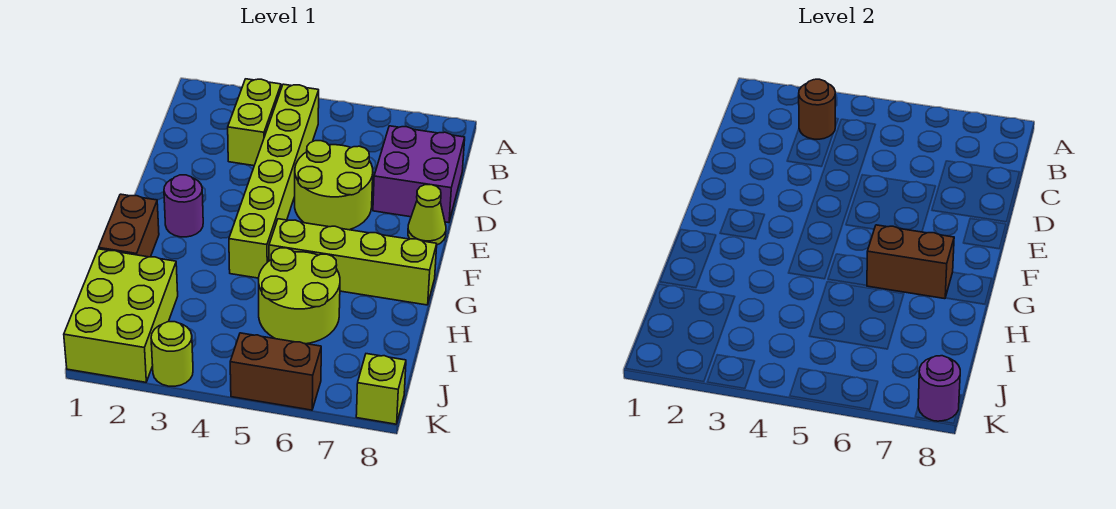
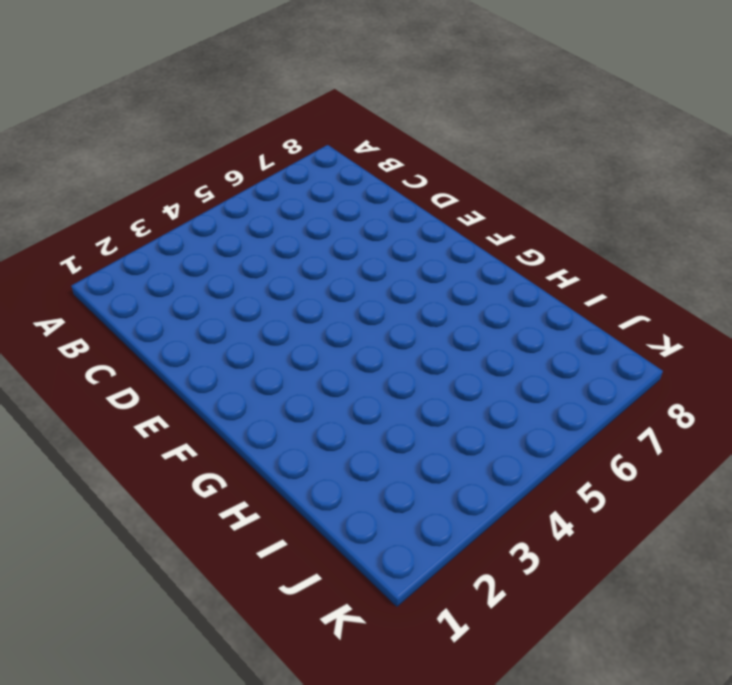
none -> lime brick B3:C3 level 1
none -> lime brick B4:G4 level 1
none -> purple brick C7:D8 level 1

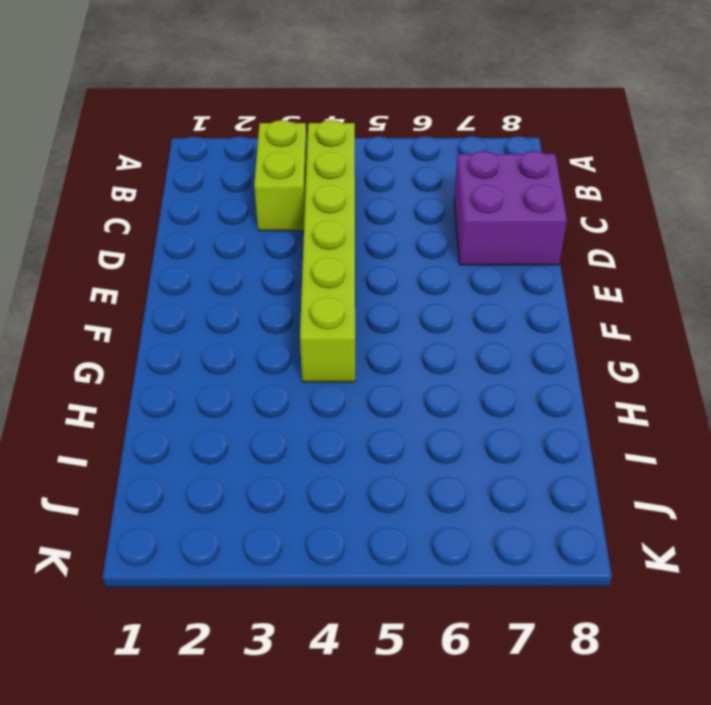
none -> lime round brick D5:E6 level 1
none -> lime cone E8 level 1
none -> purple round brick F2 level 1

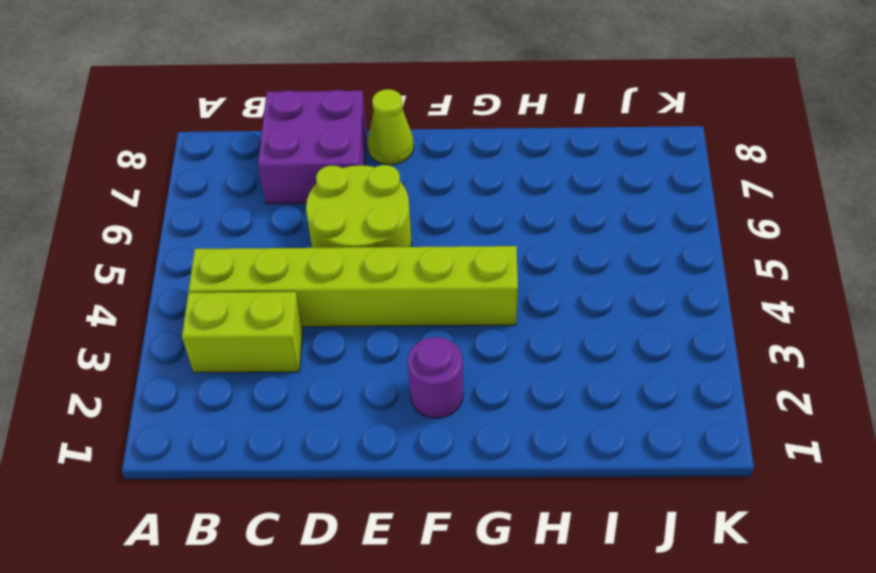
none -> brown brick G1:H1 level 1
none -> lime brick G5:G8 level 1
none -> lime round brick H5:I6 level 1

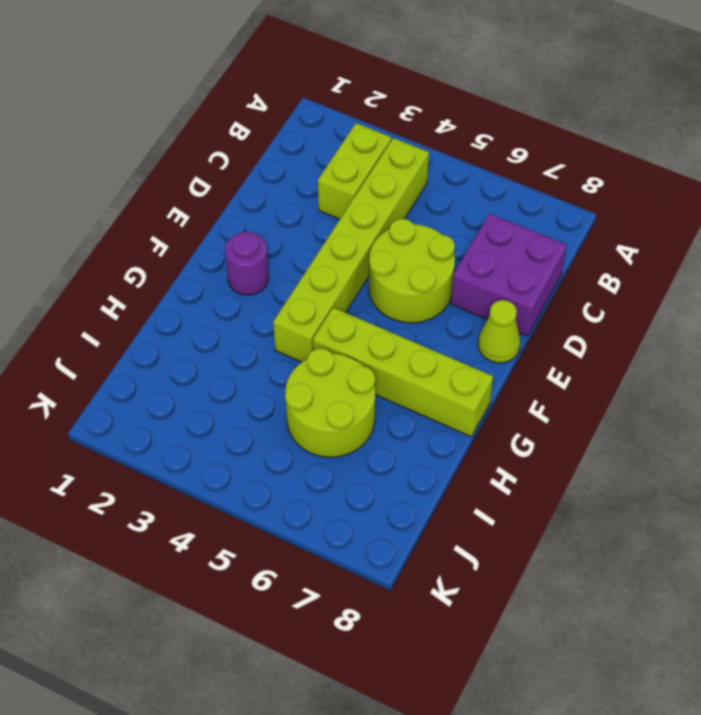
none -> brown brick G1:H1 level 1
none -> lime brick I1:K2 level 1
none -> lime round brick K3 level 1

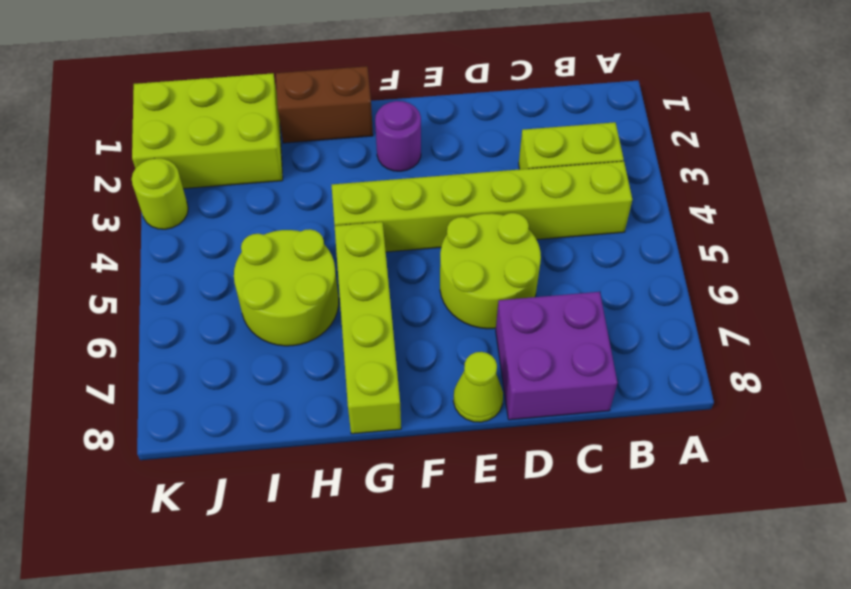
none -> brown brick K5:K6 level 1
none -> lime brick K8 level 1
none -> brown round brick B3 level 2

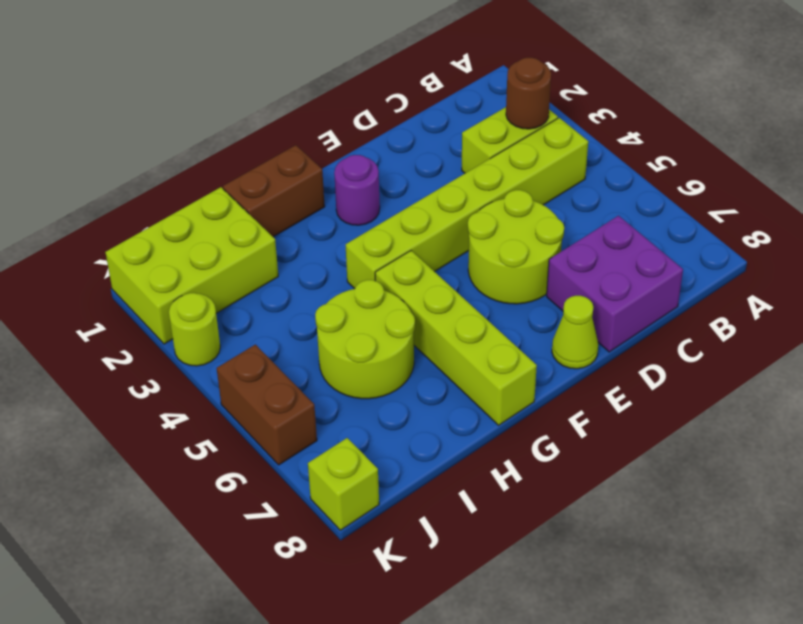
none -> brown brick G6:G7 level 2
none -> purple round brick K8 level 2

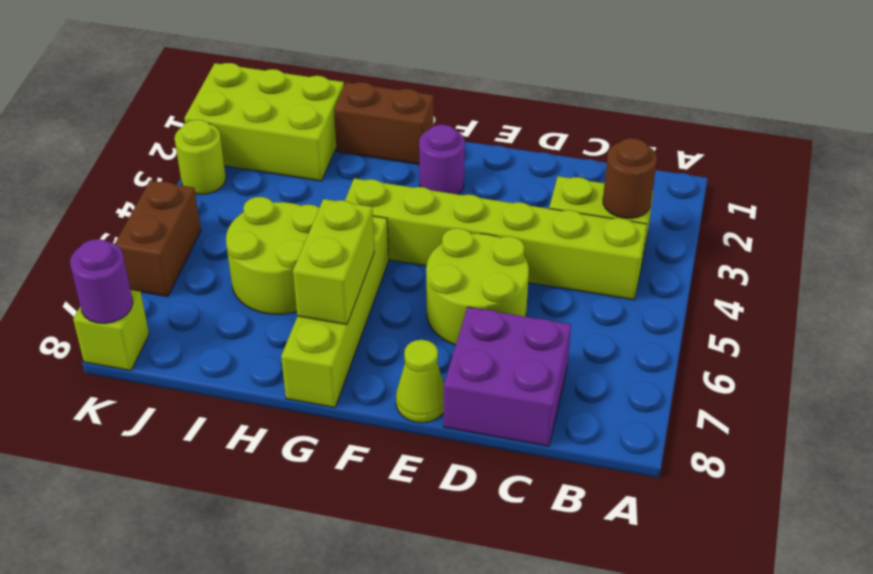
lime brick G6:G7 level 2 -> brown brick G6:G7 level 2

